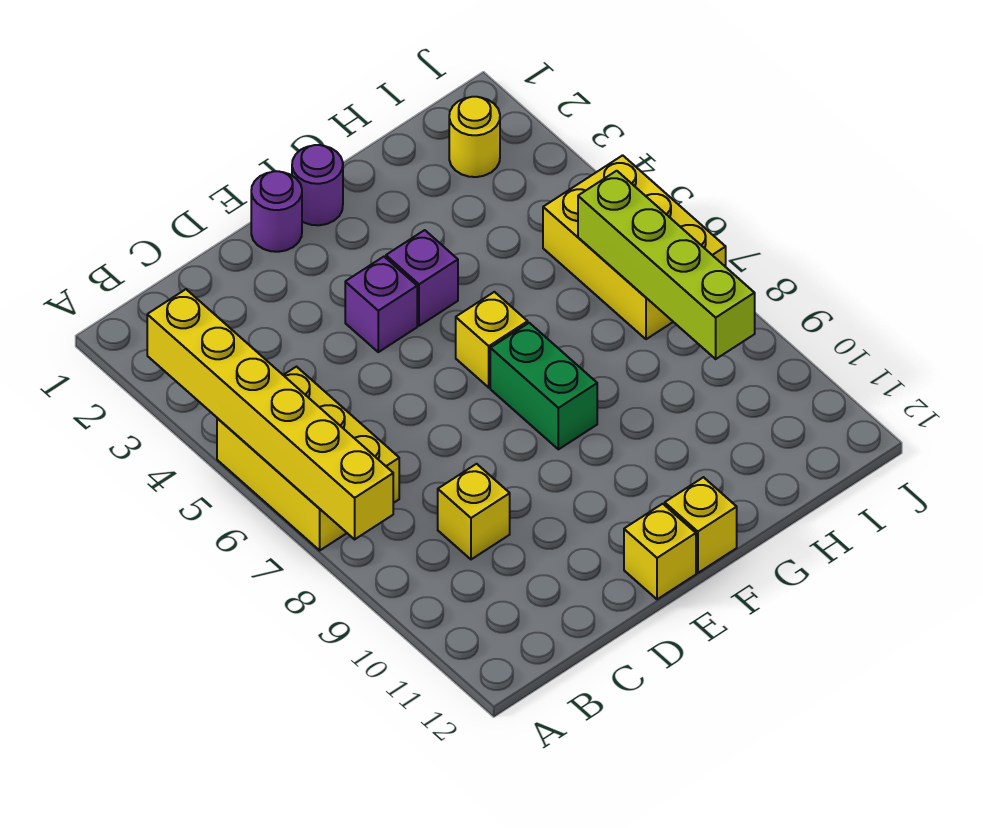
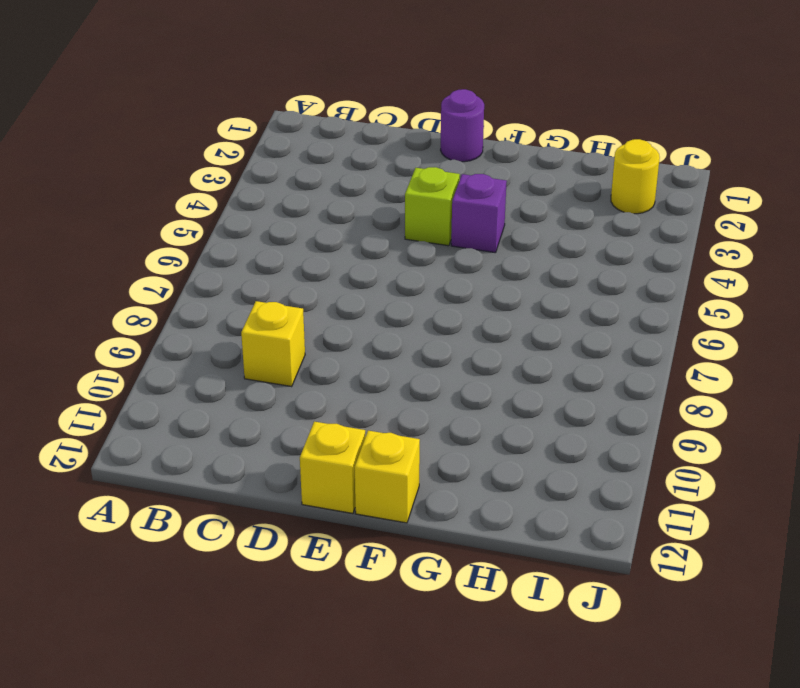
lime brick E4 level 1 -> purple brick E4 level 1
none -> yellow brick A5:B7 level 1
none -> purple round brick F1 level 1
none -> yellow brick F6 level 1

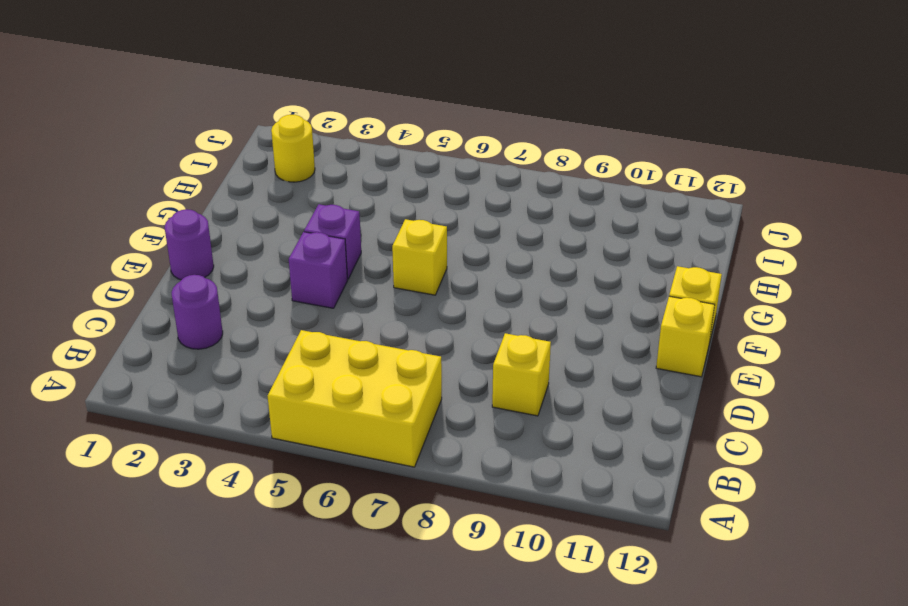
purple round brick C2 level 1 -> purple round brick F1 level 1
none -> green brick F7:F8 level 1
none -> yellow brick I5:J7 level 1
none -> yellow brick A3:A8 level 2

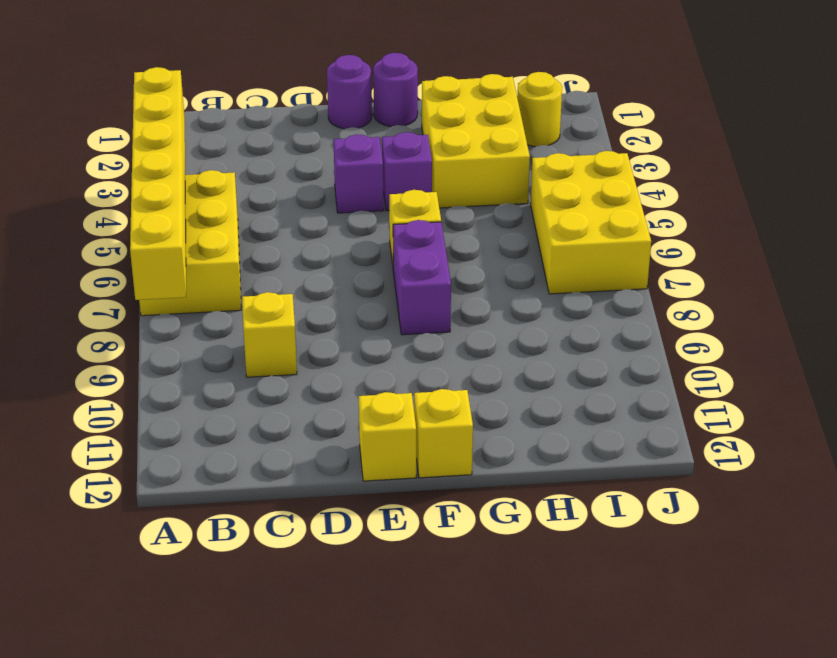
purple brick F7:F8 level 1 -> green brick F7:F8 level 1
yellow brick G2:H4 level 1 -> none
none -> lime brick I6:I9 level 2

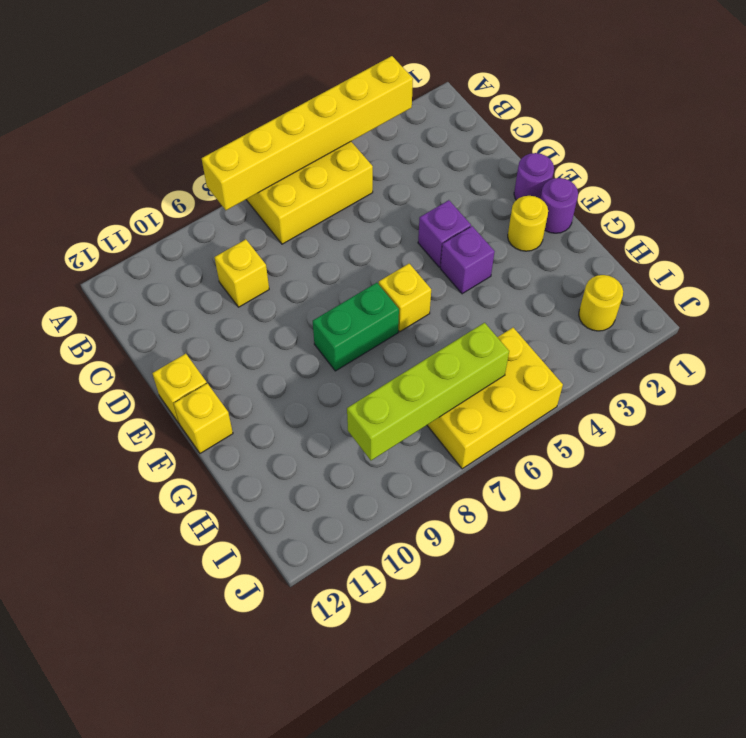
yellow round brick F2 level 1 -> none

